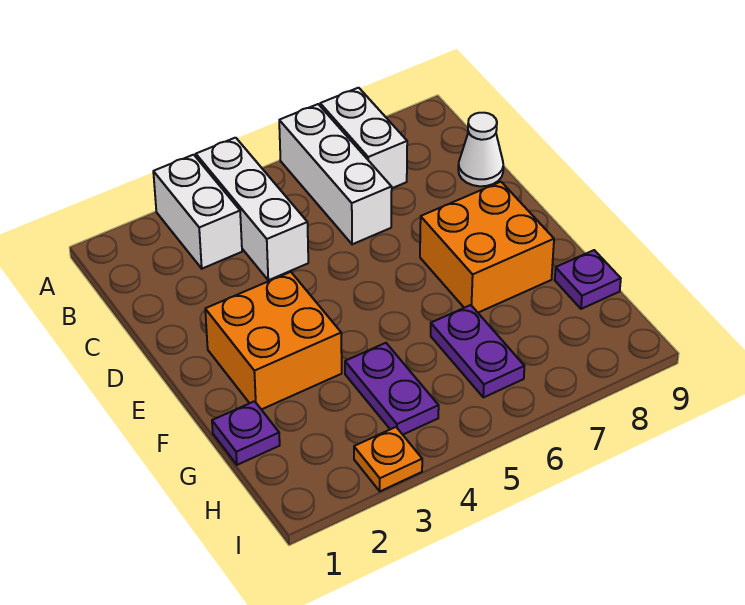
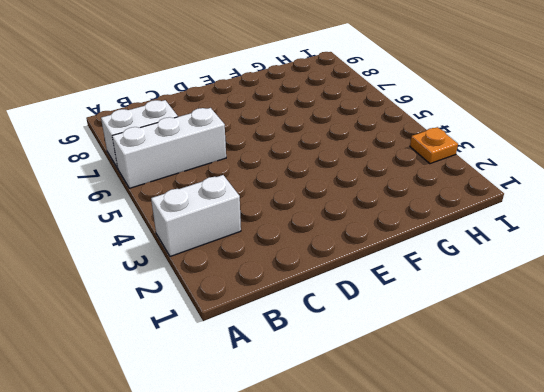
none -> white brick A4:C4 level 1
none -> white cone C9 level 1
none -> orange brick E2:F3 level 1

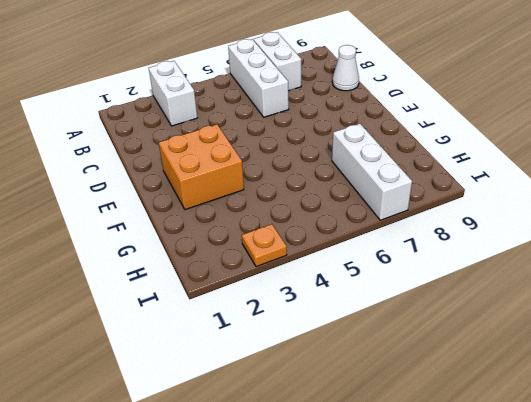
white brick G7:I7 level 1 -> white brick A4:C4 level 1
none -> orange brick E7:F8 level 1
none -> purple plate G1 level 1
none -> purple plate G4:H4 level 1

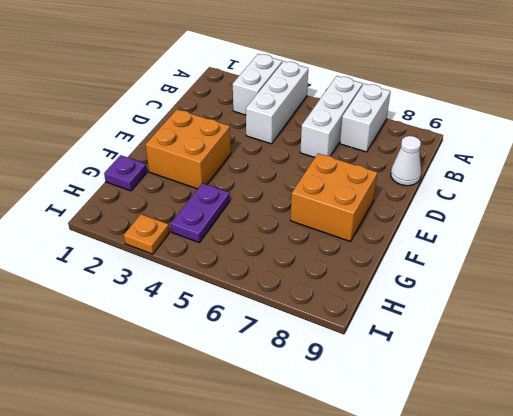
none -> purple plate G6:H6 level 1
none -> purple plate G9 level 1

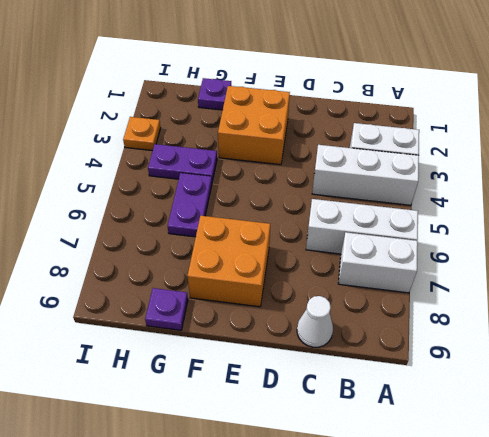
purple plate G5:G6 level 1 -> purple plate G6:H6 level 1

